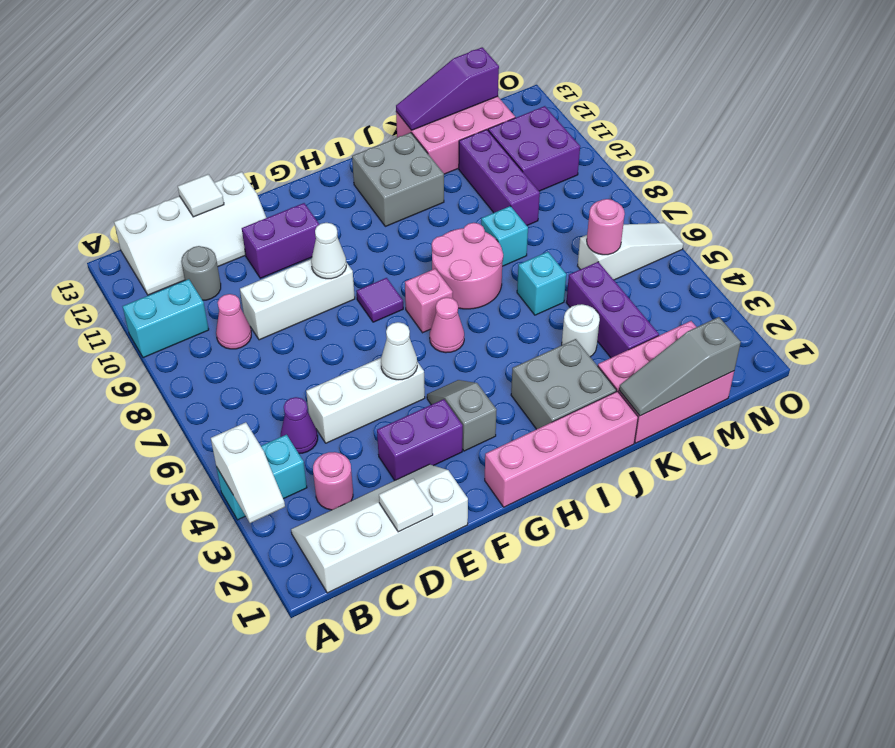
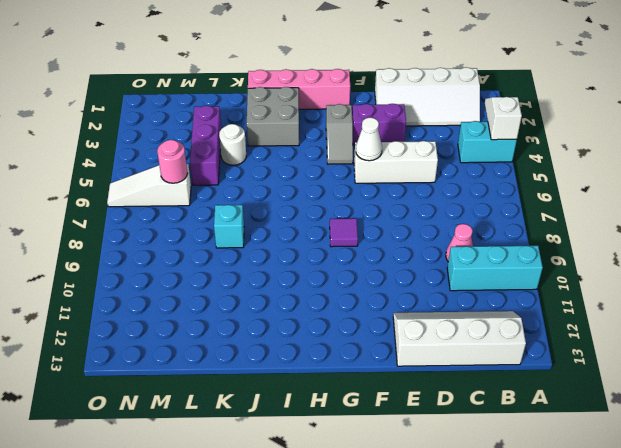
cyan brick A10:C10 level 1 -> cyan brick A10:B10 level 1
none -> pink round brick C3 level 1
none -> purple cone C5 level 1
none -> grey round brick C11 level 1
none -> white brick D9:F9 level 1

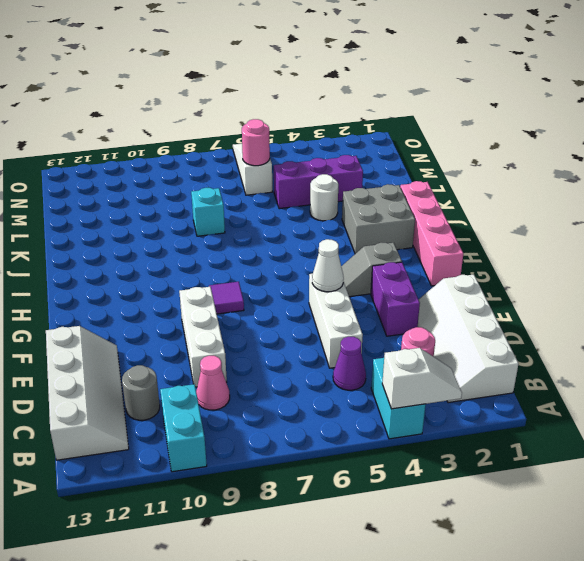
none -> purple brick E11:F11 level 1
none -> pink cone H6 level 1
none -> pink brick H7 level 1
none -> pink round brick I7:J8 level 1

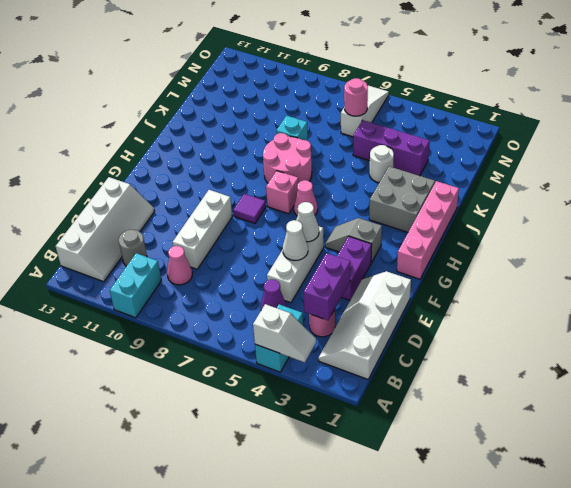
purple brick C3:D3 level 2 -> purple brick E11:F11 level 1
white cone E5 level 2 -> white cone F9 level 2
none -> grey brick I11:J12 level 1
none -> pink brick K1:M2 level 1
none -> cyan brick K6 level 1
none -> pink brick K12:M13 level 1

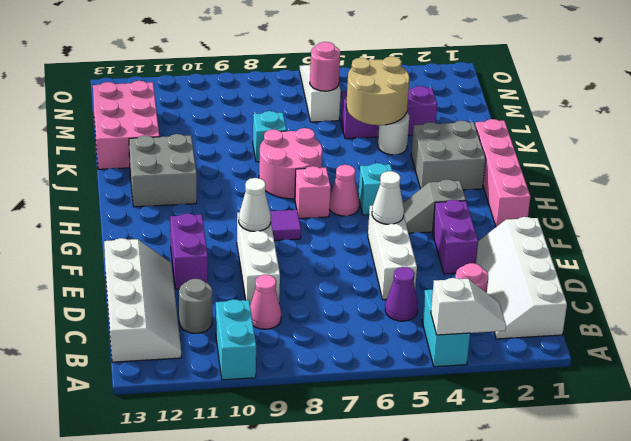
cyan brick H5 level 1 -> cyan brick K6 level 1
tan round brick K4:L5 level 2 -> none
none -> pink brick K1:M2 level 1
none -> purple brick L9:L11 level 1
none -> purple brick M10:N11 level 1
none -> white tile D1 level 2

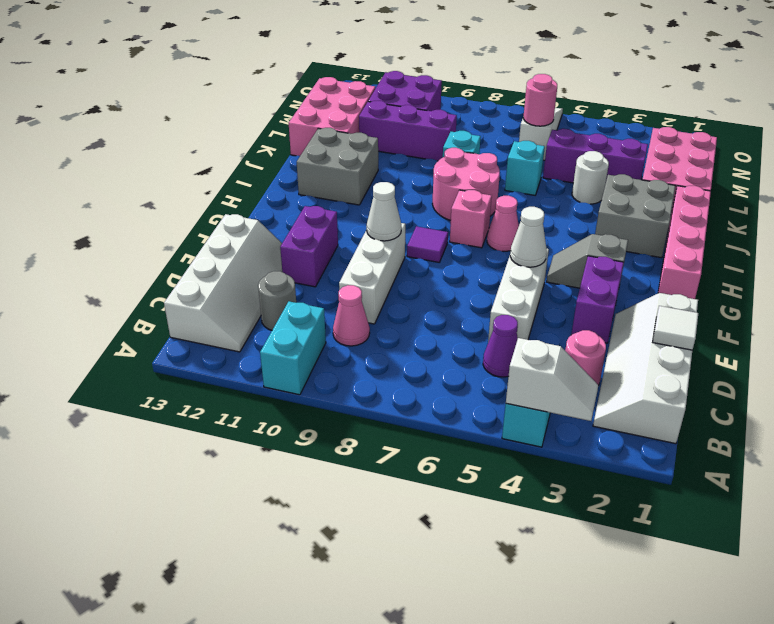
none -> white tile D13 level 2
none -> grey slope K1:M1 level 2 top M
none -> purple slope K13:M13 level 2 top M

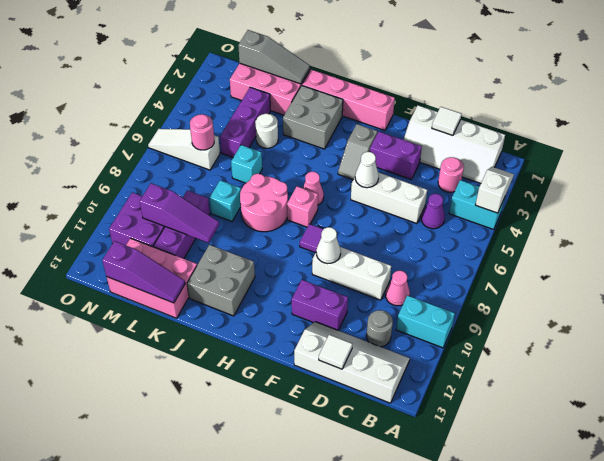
purple slope K10:M10 level 2 top M -> none

